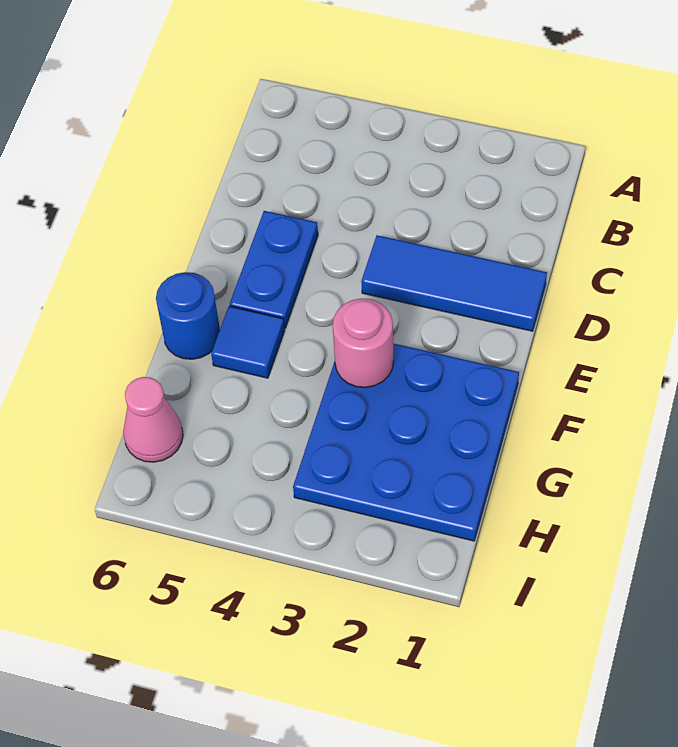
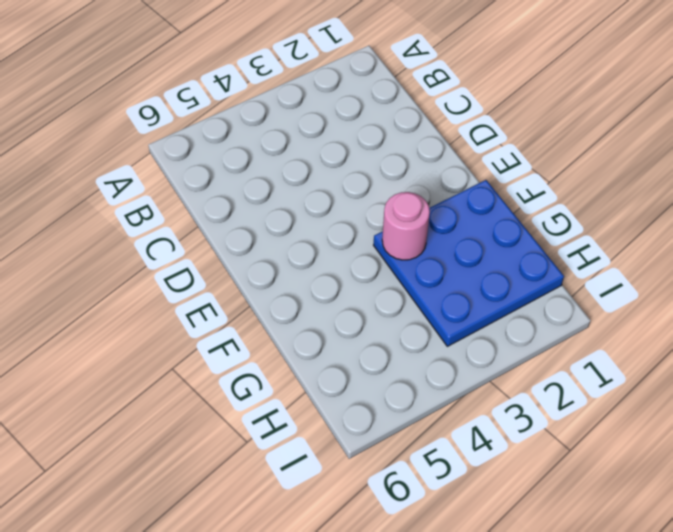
none -> blue tile D1:D3 level 1
none -> blue plate D5:E5 level 1

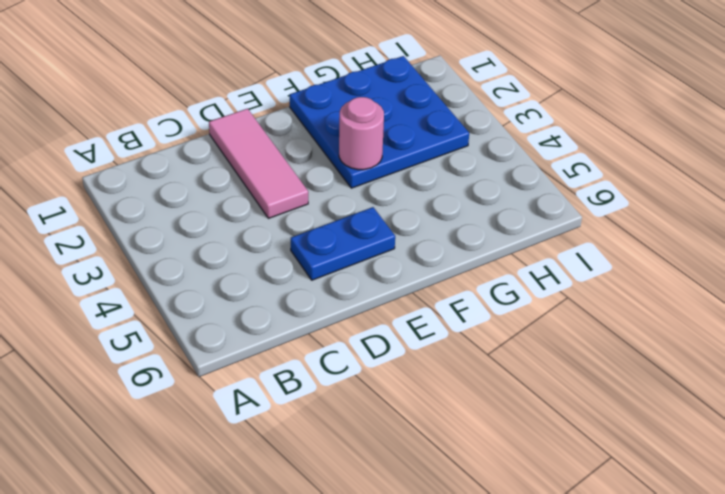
pink tile D1:D3 level 1 -> blue tile D1:D3 level 1
none -> blue tile F5 level 1
none -> blue round brick F6 level 1

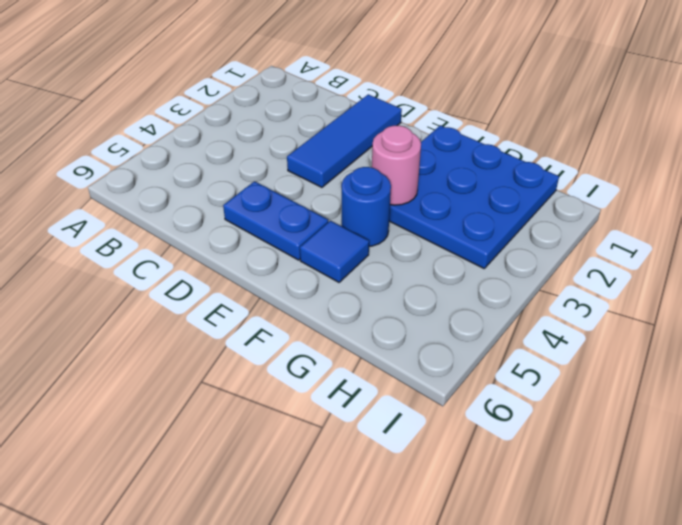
blue round brick F4 level 1 -> blue round brick F6 level 1
none -> pink cone H6 level 1

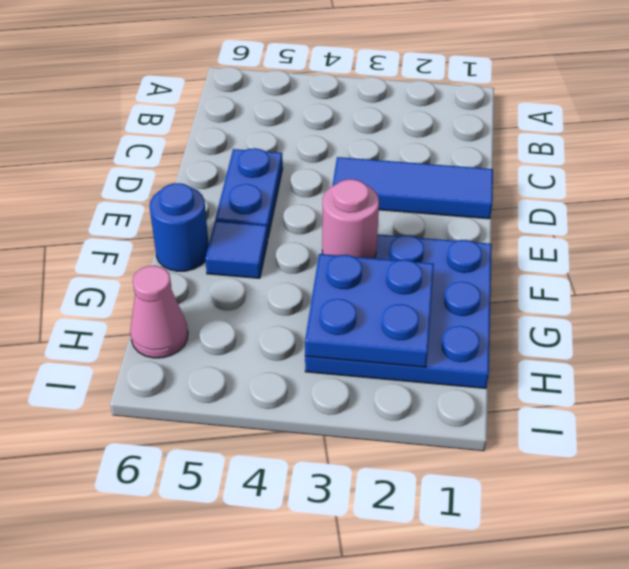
blue plate G2:H3 level 2 -> none

